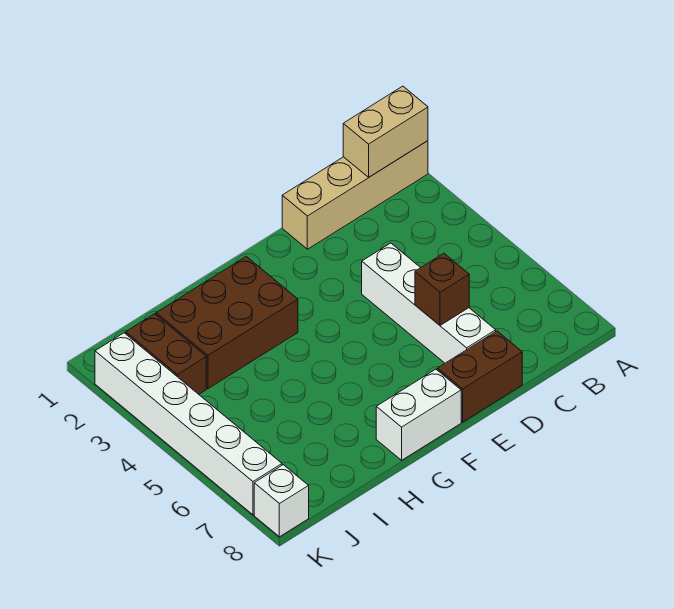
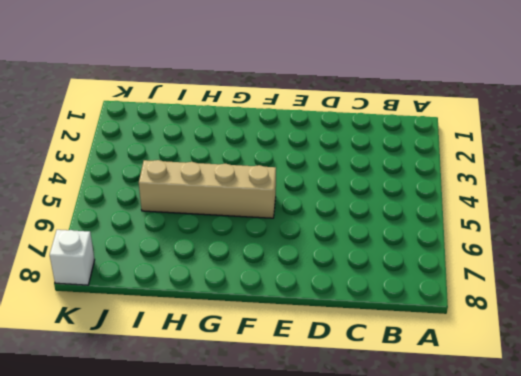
tan brick F5:I5 level 1 -> tan brick A1:D1 level 1
none -> white brick D4:D7 level 1
none -> brown brick D8:E8 level 1

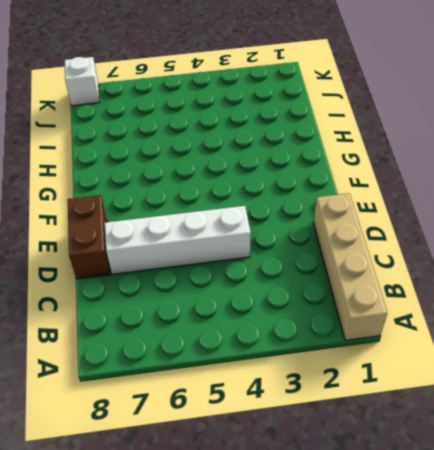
none -> white brick F8:G8 level 1
none -> brown brick G2:I3 level 1

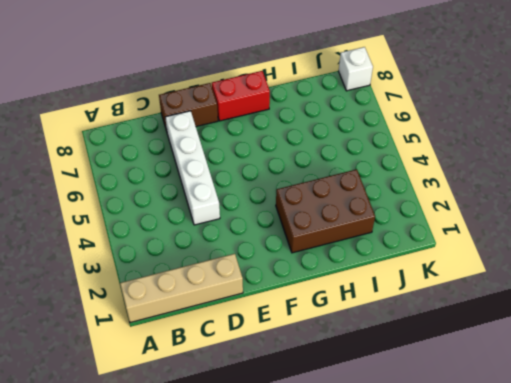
red brick F8:G8 level 1 -> white brick F8:G8 level 1
none -> brown brick J2:J3 level 1
none -> white brick K2:K7 level 1

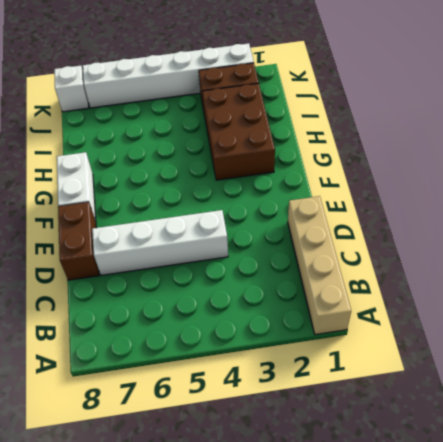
none -> tan brick A1:B1 level 2
none -> brown brick D6 level 2

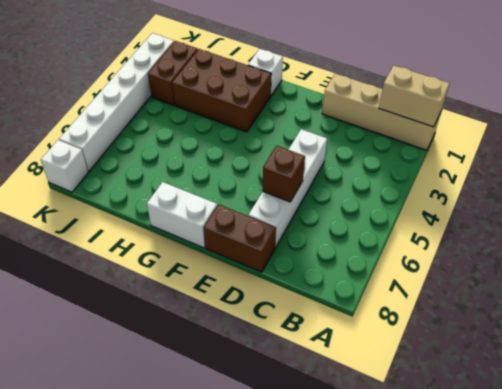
white brick G1 level 1 -> none

